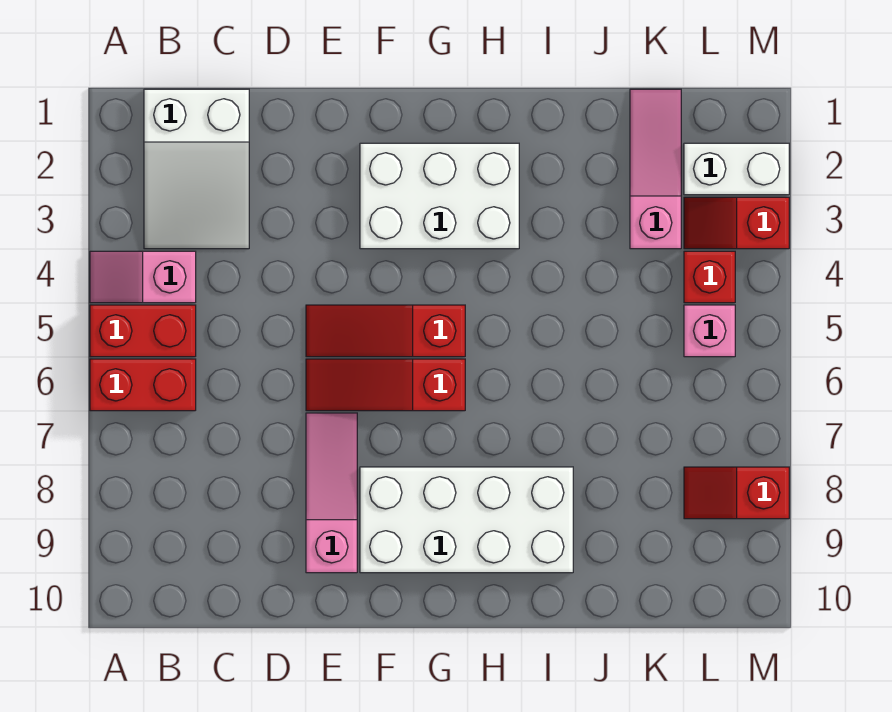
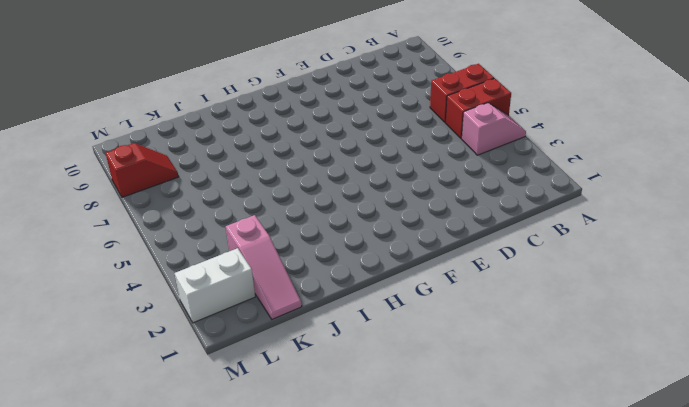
none -> white slope B1:C3 level 1 top 1
none -> red slope E5:G5 level 1 top G
none -> red slope E6:G6 level 1 top G

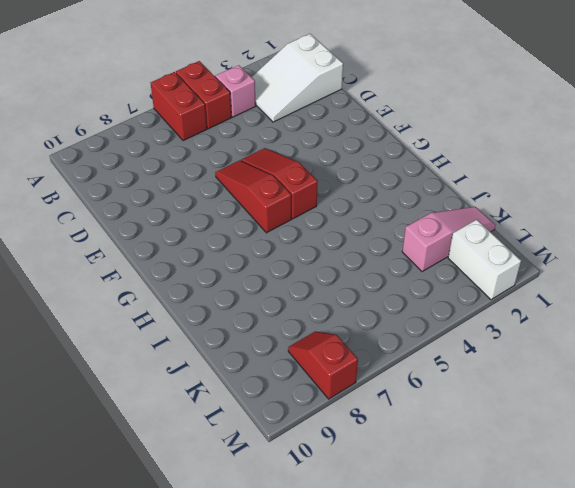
none -> pink slope E7:E9 level 1 top 9
none -> white brick F2:H3 level 1
none -> white brick F8:I9 level 1

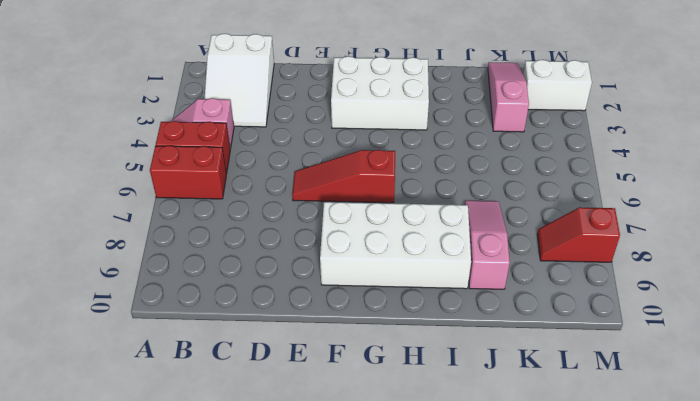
pink slope J7:J9 level 1 top 9 -> pink slope E7:E9 level 1 top 9
none -> red slope E5:G5 level 1 top G
none -> red slope L3:M3 level 1 top M
none -> red brick L4 level 1

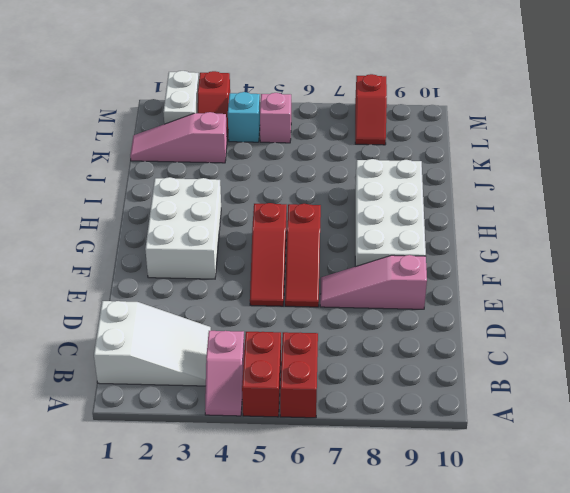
cyan brick L4 level 1 -> red brick L4 level 1

